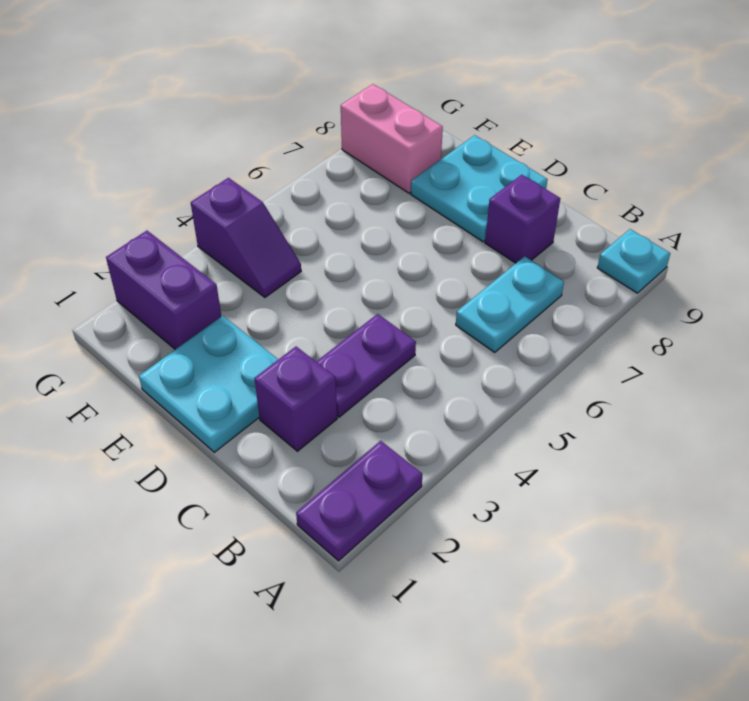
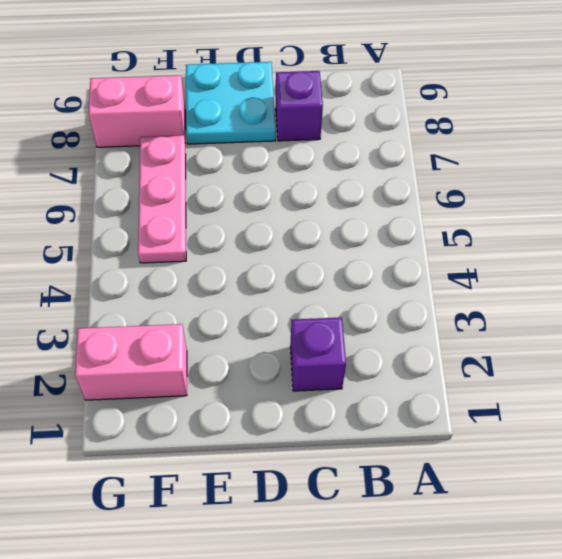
pink brick F2:G2 level 1 -> purple brick F2:G2 level 1
pink plate F5:F7 level 1 -> none
none -> purple plate A1:A2 level 1
none -> cyan plate A9 level 1

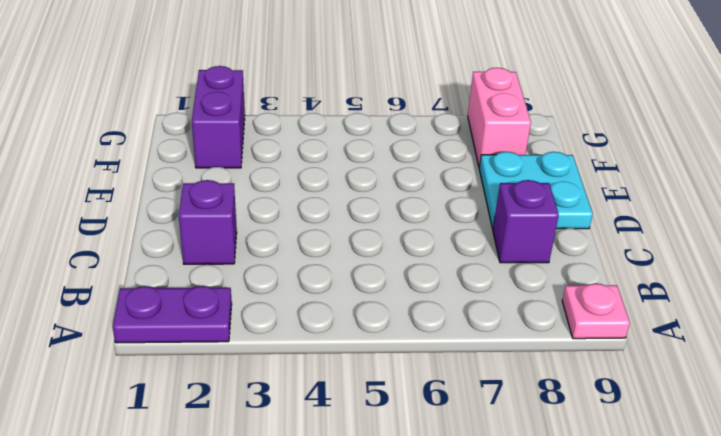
pink plate A9 level 1 -> cyan plate A9 level 1
none -> cyan plate B6:B7 level 1
none -> purple plate C3:C4 level 1

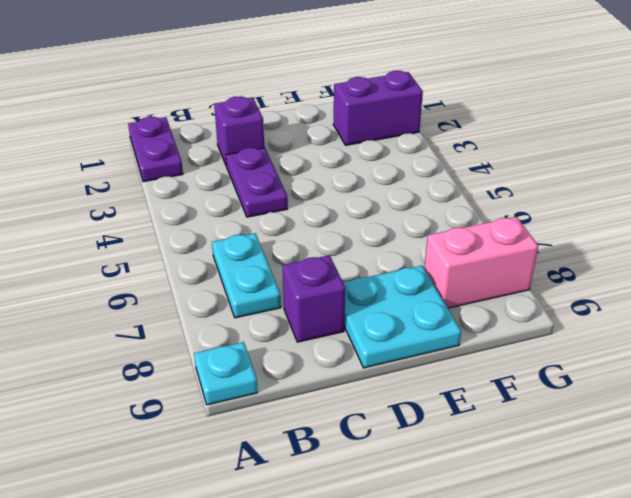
none -> cyan plate D1:E2 level 1
none -> purple slope F4:G4 level 1 top G

